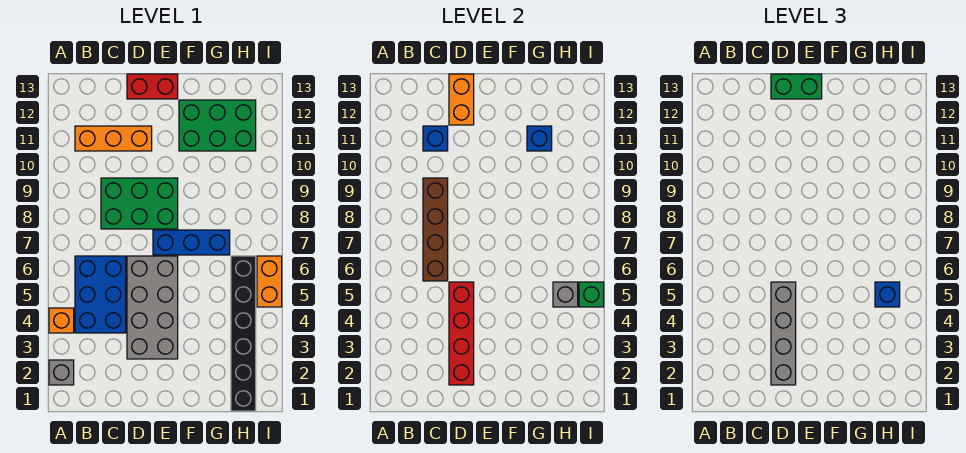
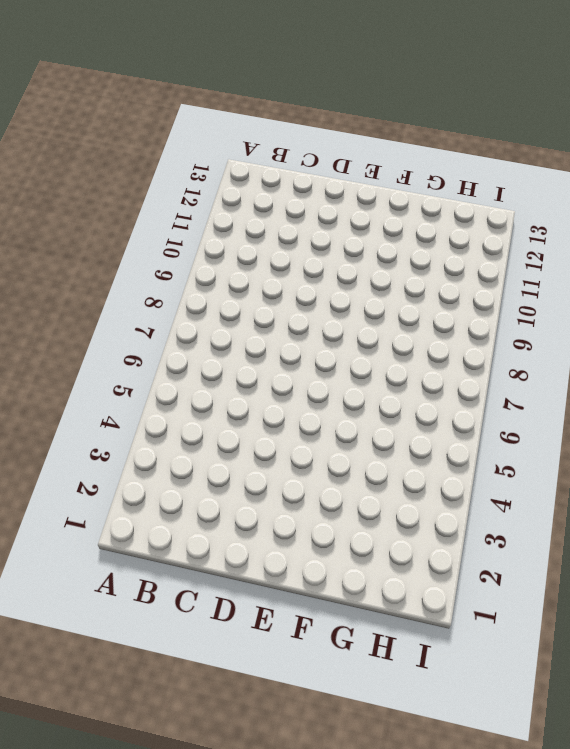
none -> grey brick A2 level 1
none -> orange brick A4 level 1
none -> blue brick B4:C6 level 1

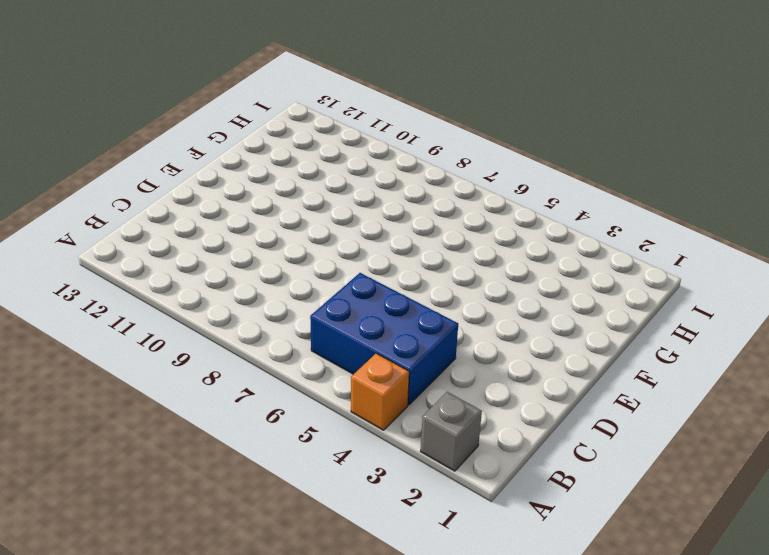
none -> orange brick B11:D11 level 1
none -> green brick C8:E9 level 1
none -> grey brick D3:E6 level 1

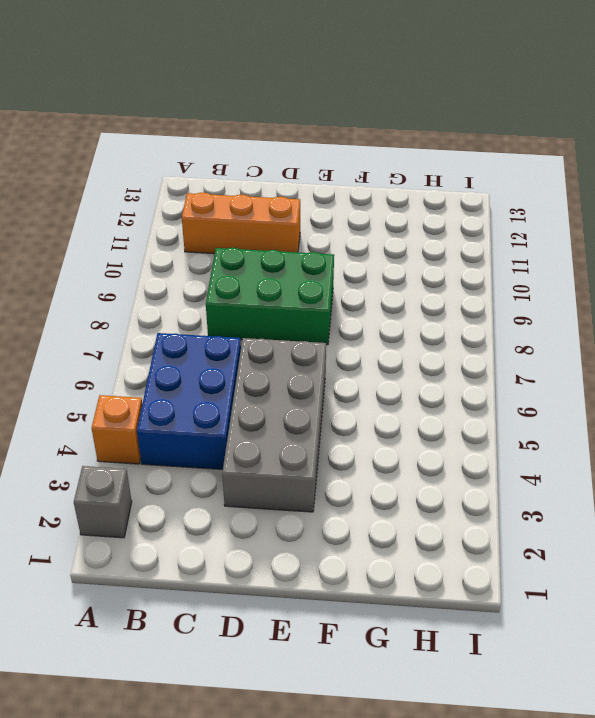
none -> red brick D13:E13 level 1
none -> blue brick E7:G7 level 1
none -> green brick F11:H12 level 1

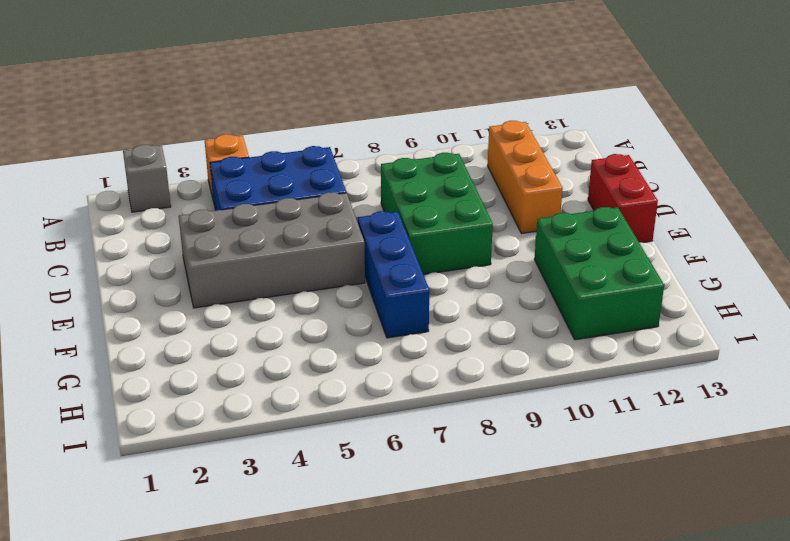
none -> black brick H1:H6 level 1
none -> orange brick I5:I6 level 1
none -> brown brick C6:C9 level 2

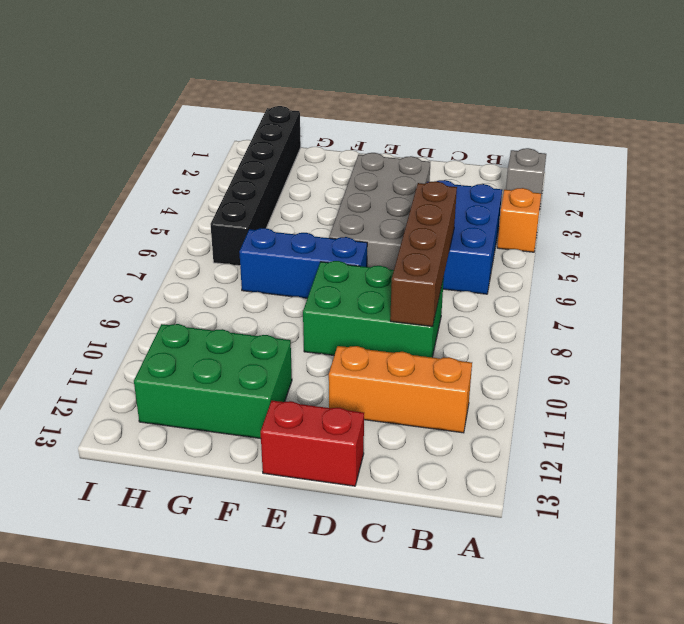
none -> orange brick I5:I6 level 1
none -> blue brick C11 level 2
none -> red brick D2:D5 level 2

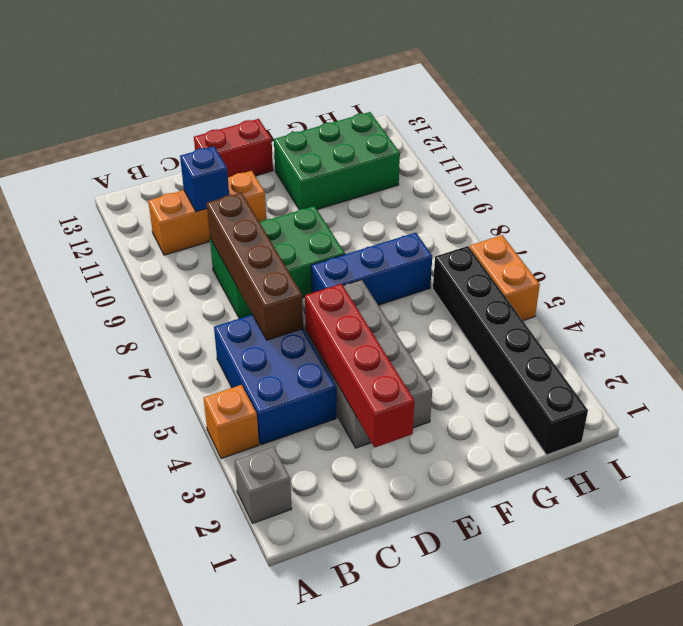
none -> orange brick D12:D13 level 2
none -> blue brick G11 level 2
none -> grey brick H5 level 2

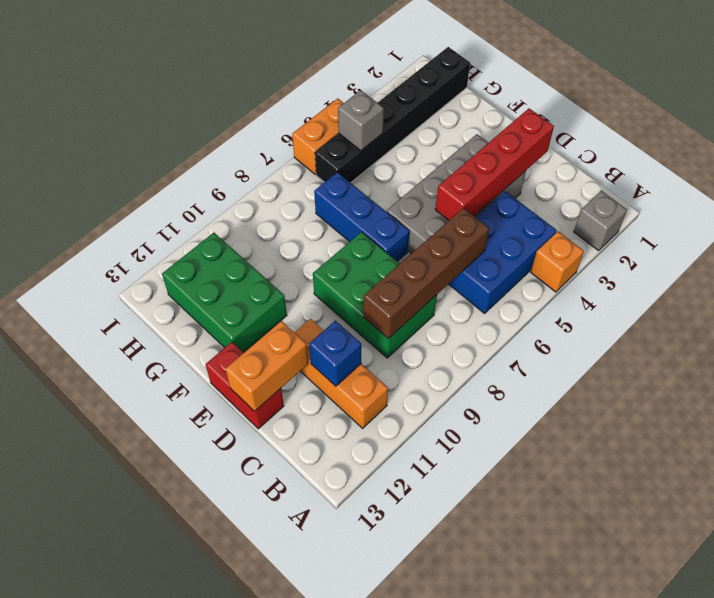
none -> blue brick G11 level 2
none -> green brick I5 level 2
none -> grey brick D2:D5 level 3

